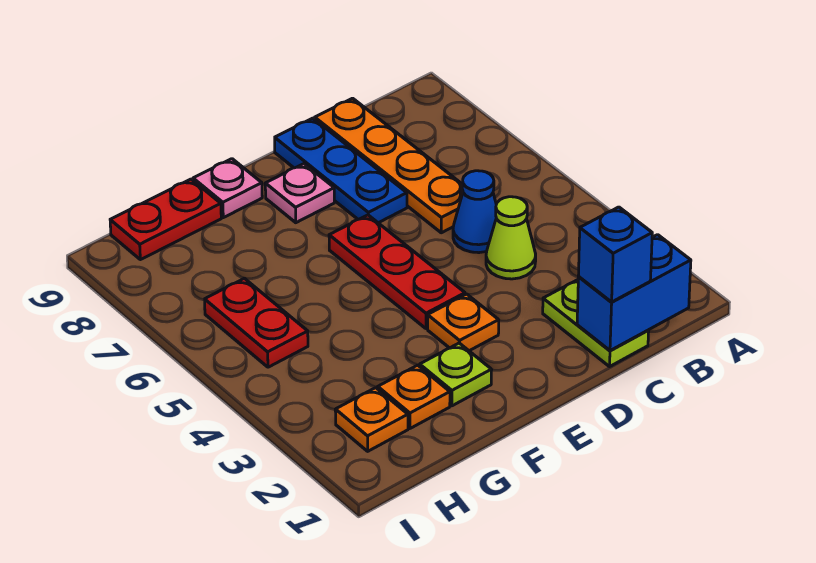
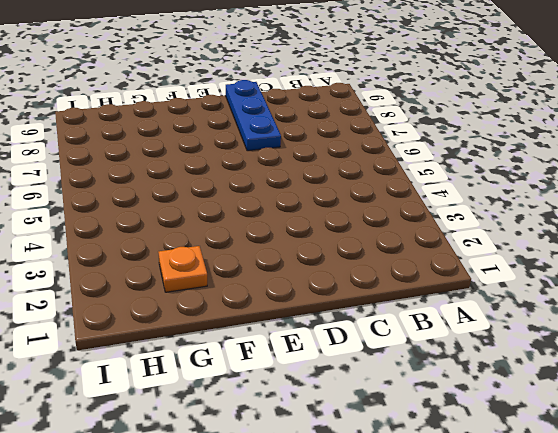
none -> lime plate C1:C2 level 1
none -> lime cone C4 level 1
none -> blue cone C5 level 1

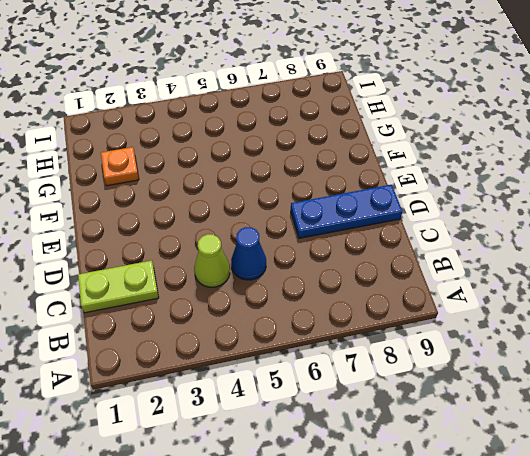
none -> orange plate C6:C9 level 1
none -> orange plate E3 level 1
none -> red plate E4:E6 level 1

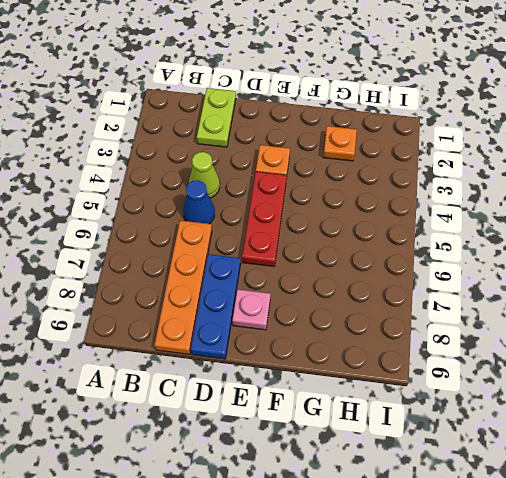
none -> lime plate F2 level 1
none -> pink plate F9 level 1
none -> red plate G9:H9 level 1

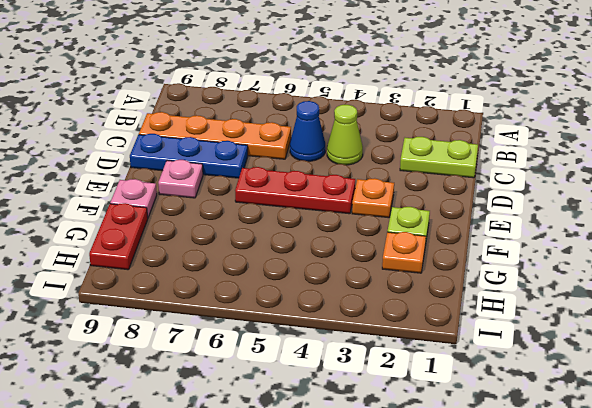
none -> orange plate H2 level 1
none -> red plate H5:H6 level 1
none -> blue brick B1:C1 level 2

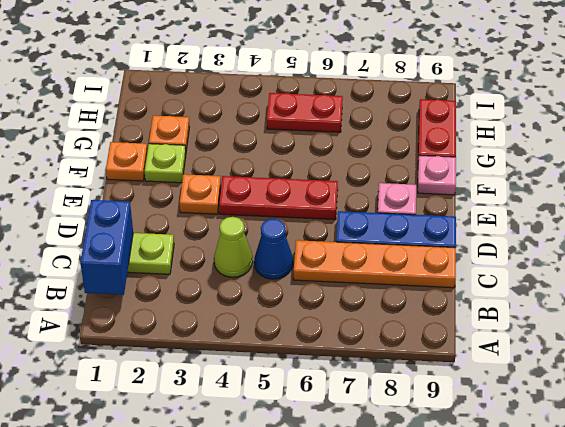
orange plate F1 level 1 -> orange plate H2 level 1
none -> blue brick C1 level 3

